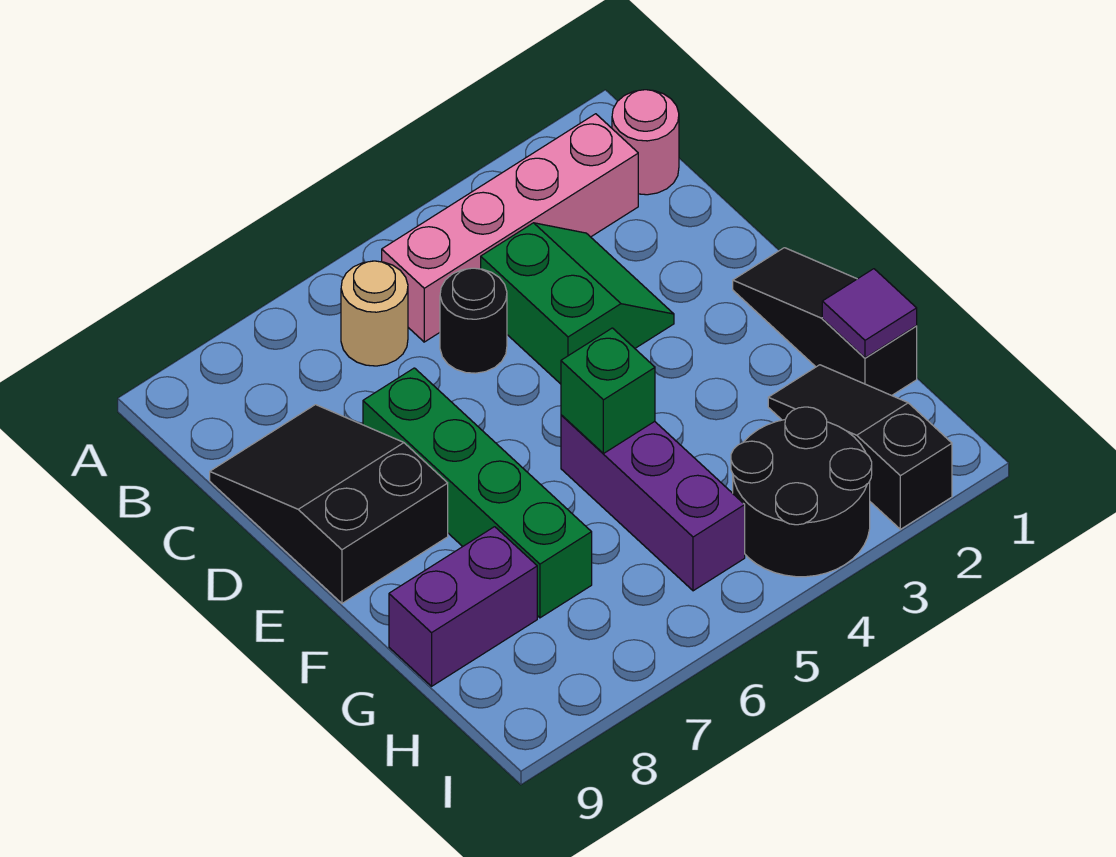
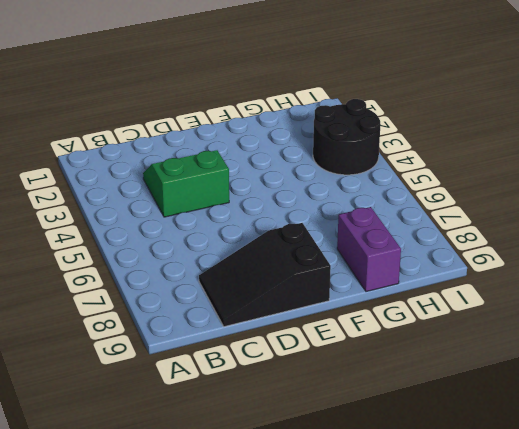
none -> pink round brick B1 level 1
none -> pink brick B2:B5 level 1
none -> tan round brick B6 level 1

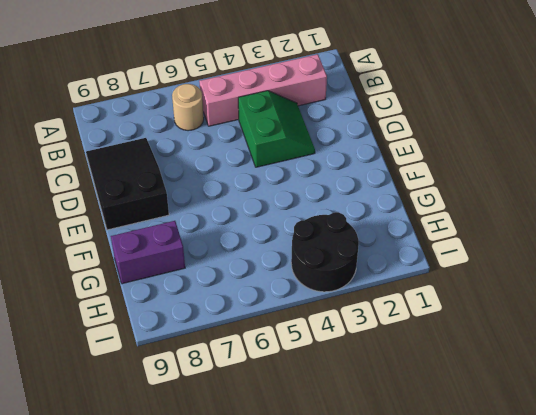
none -> pink round brick B1 level 1
none -> black round brick C5 level 1
none -> green brick D7:G7 level 1

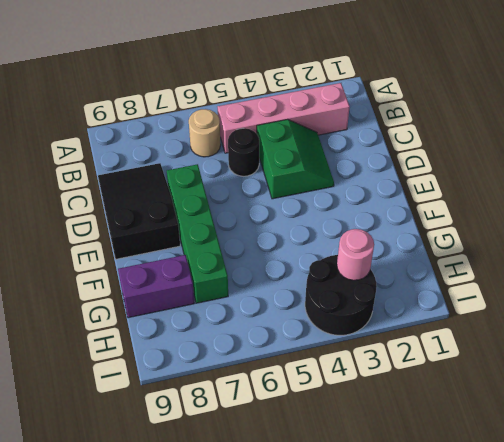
pink round brick H3 level 2 -> pink round brick B1 level 1
none -> black slope E1:G1 level 1 top G
none -> purple brick F5:H5 level 1
none -> black slope G2:I2 level 1 top I

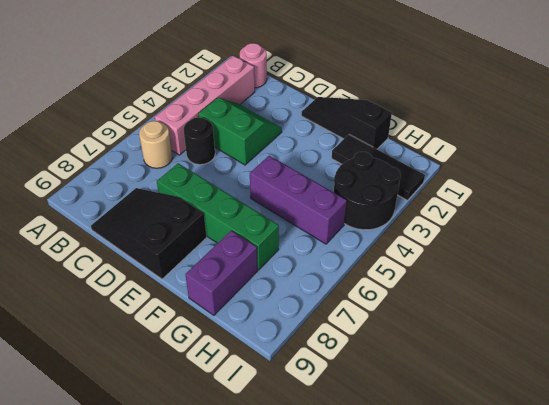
black tile G2:I2 level 1 -> black slope G2:I2 level 1 top I
none -> green brick F5 level 2
none -> purple tile G1 level 2

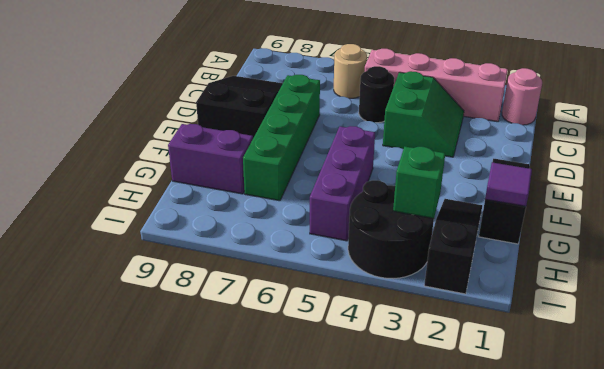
green brick H3 level 2 -> green brick F5 level 2

